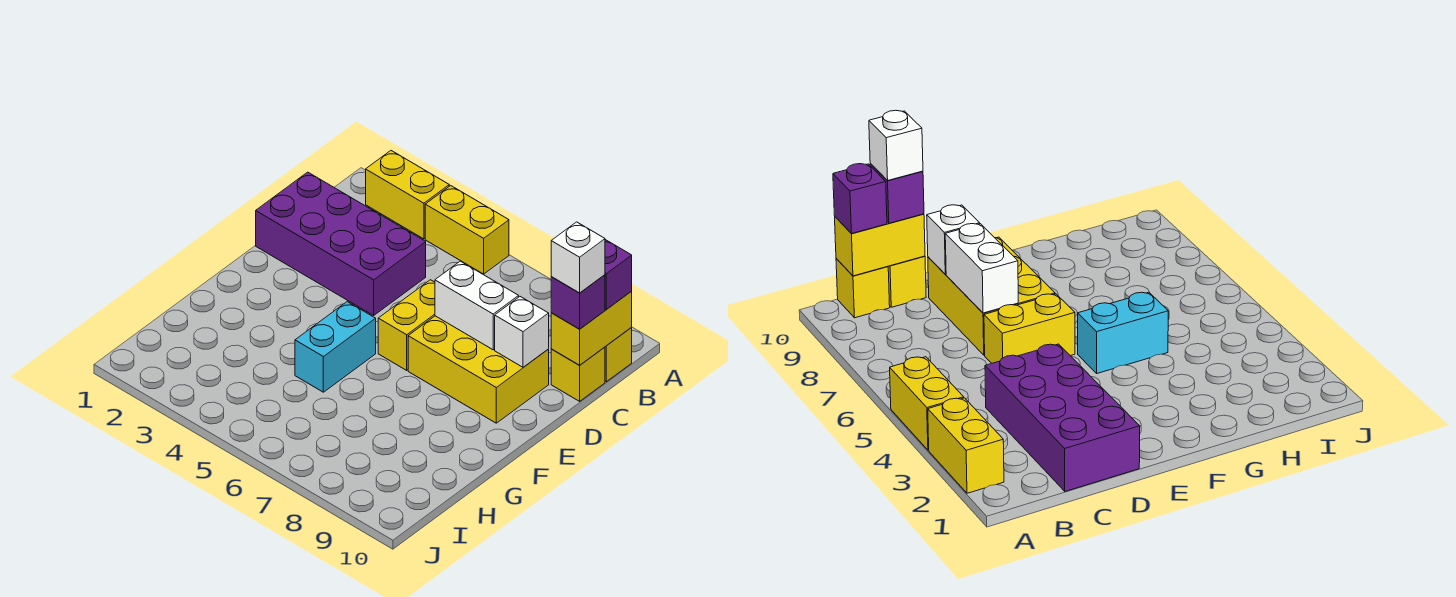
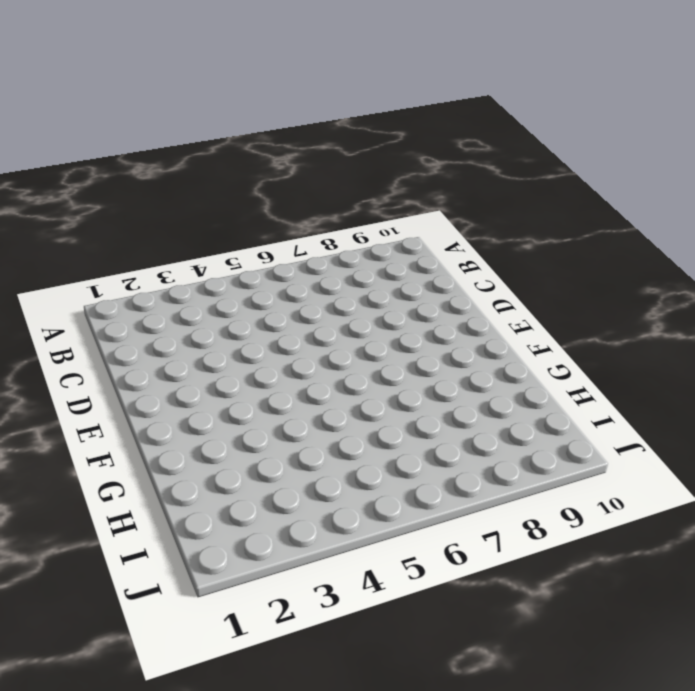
none -> yellow brick A2:A3 level 1
none -> yellow brick A4:A5 level 1
none -> yellow brick B10 level 1

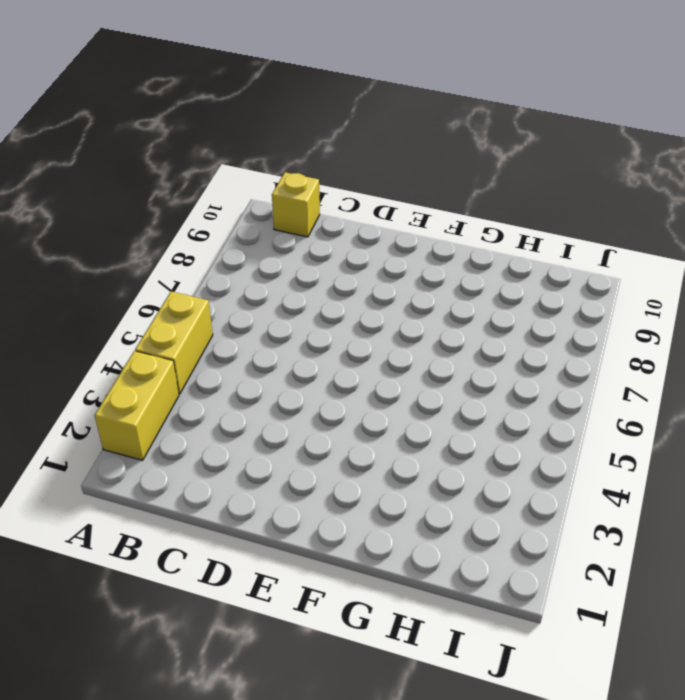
none -> purple brick C1:D4 level 1
none -> yellow brick C10 level 1
none -> yellow brick D6:E6 level 1

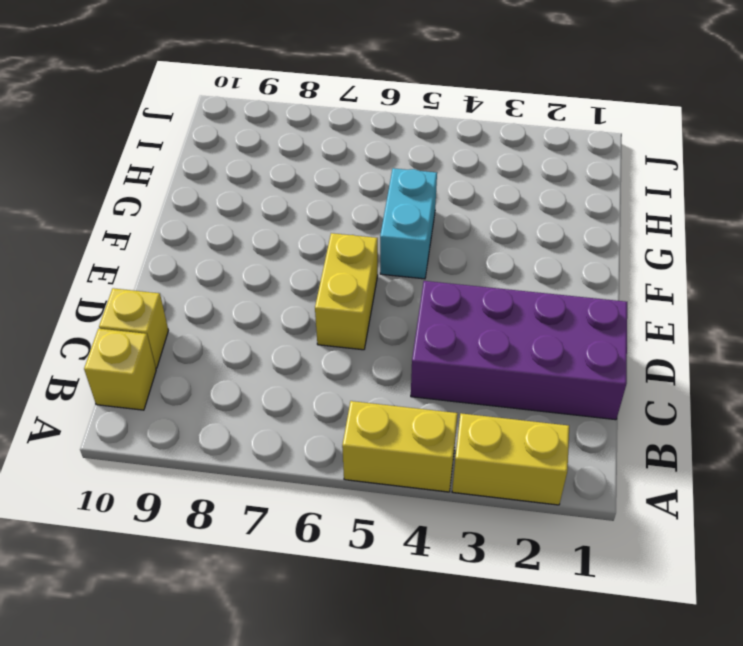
none -> yellow brick D7:E9 level 1
none -> yellow brick B10:C10 level 2
none -> white brick D7:D8 level 2

